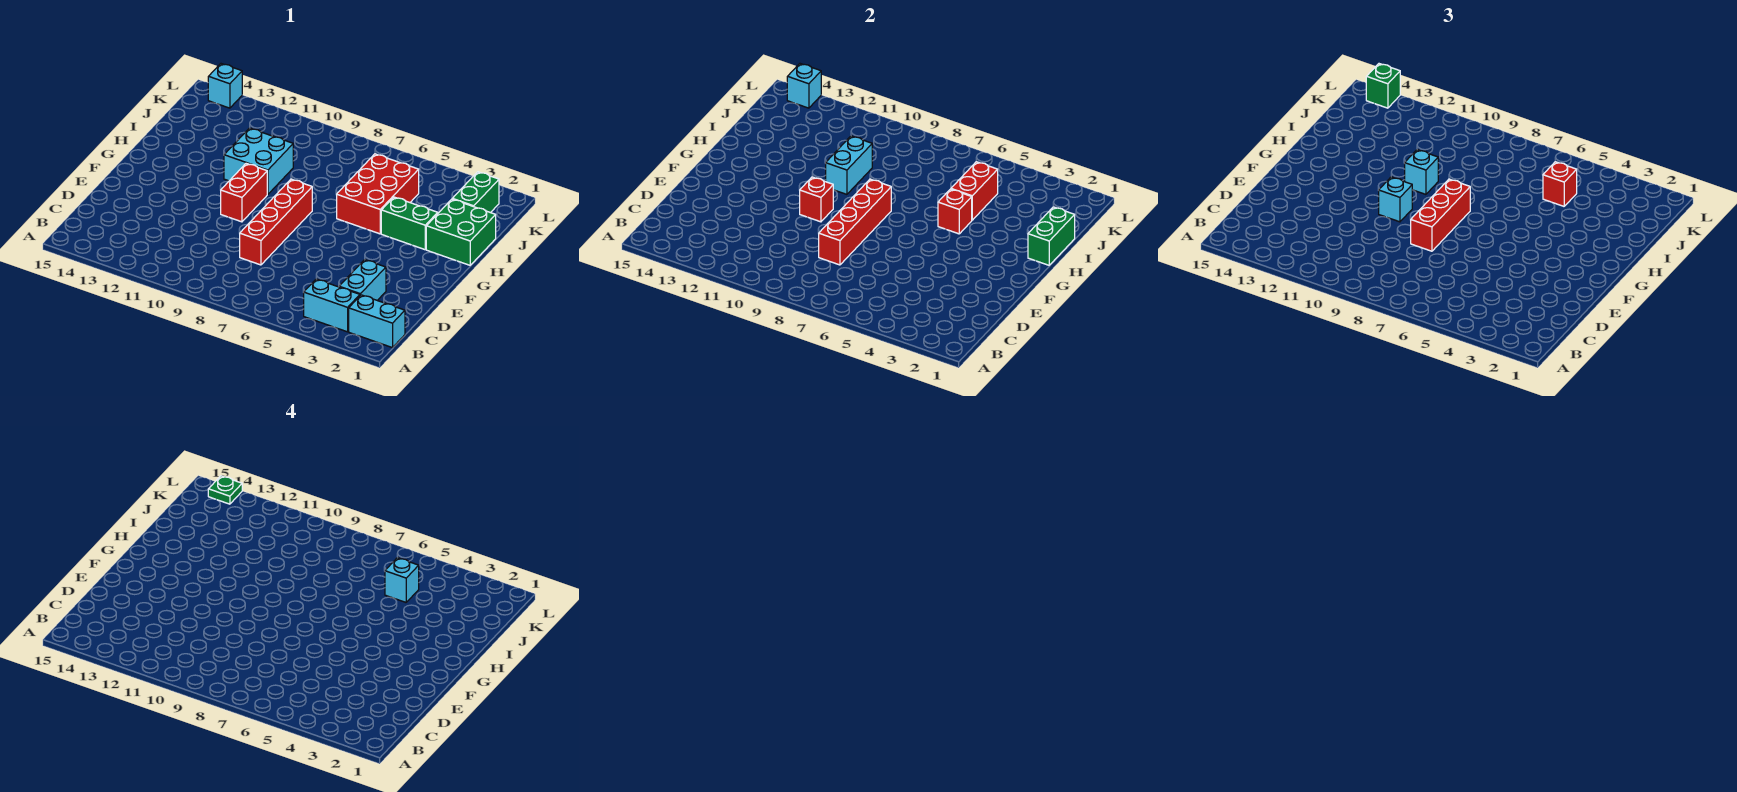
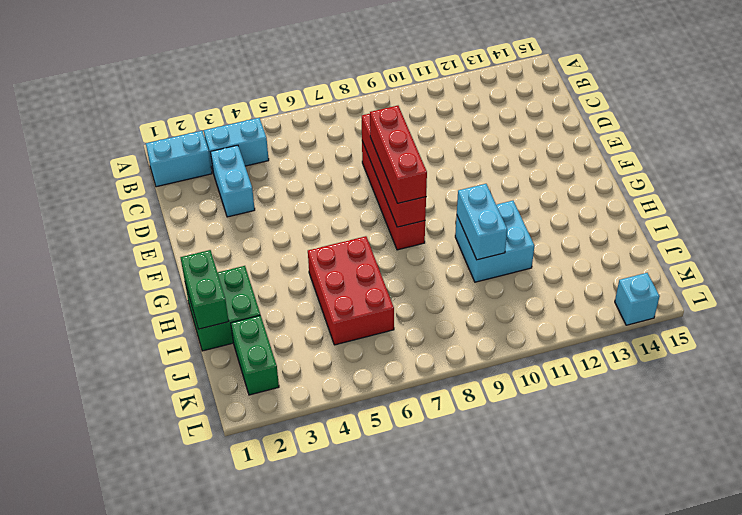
none -> red brick F10:G10 level 1
none -> green brick H3:H4 level 1
none -> red brick F10 level 2

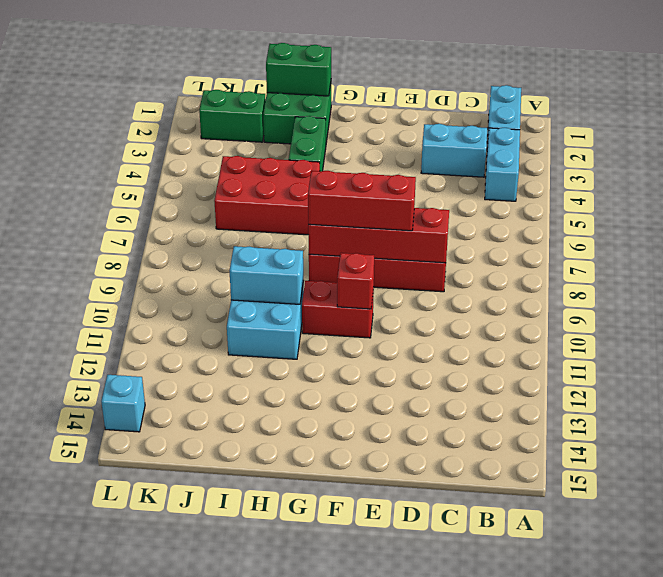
none -> red brick H5 level 2
none -> red brick I5:J5 level 2
none -> cyan brick L14 level 2

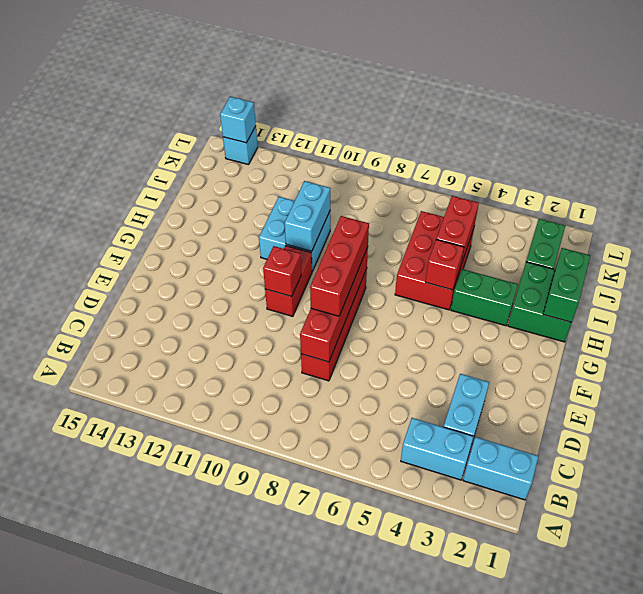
none -> cyan brick F10 level 3
none -> cyan brick H10 level 3
none -> red brick J5 level 3

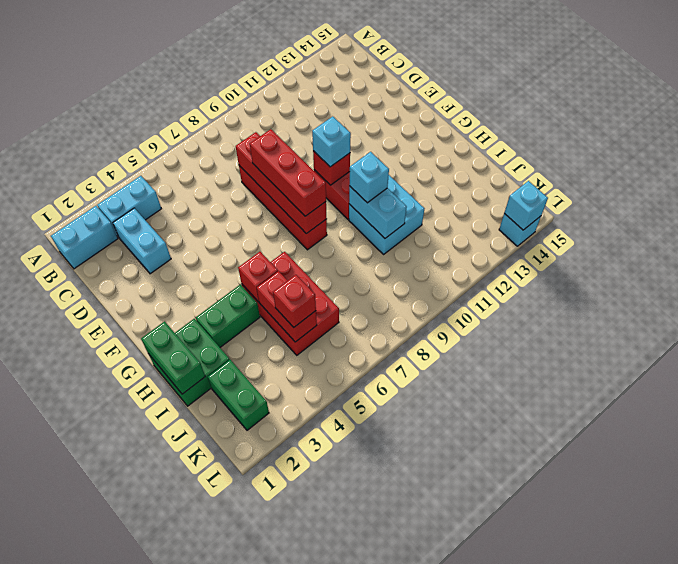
none -> green brick L14 level 3
none -> cyan brick J5 level 4
none -> green plate L14 level 4

